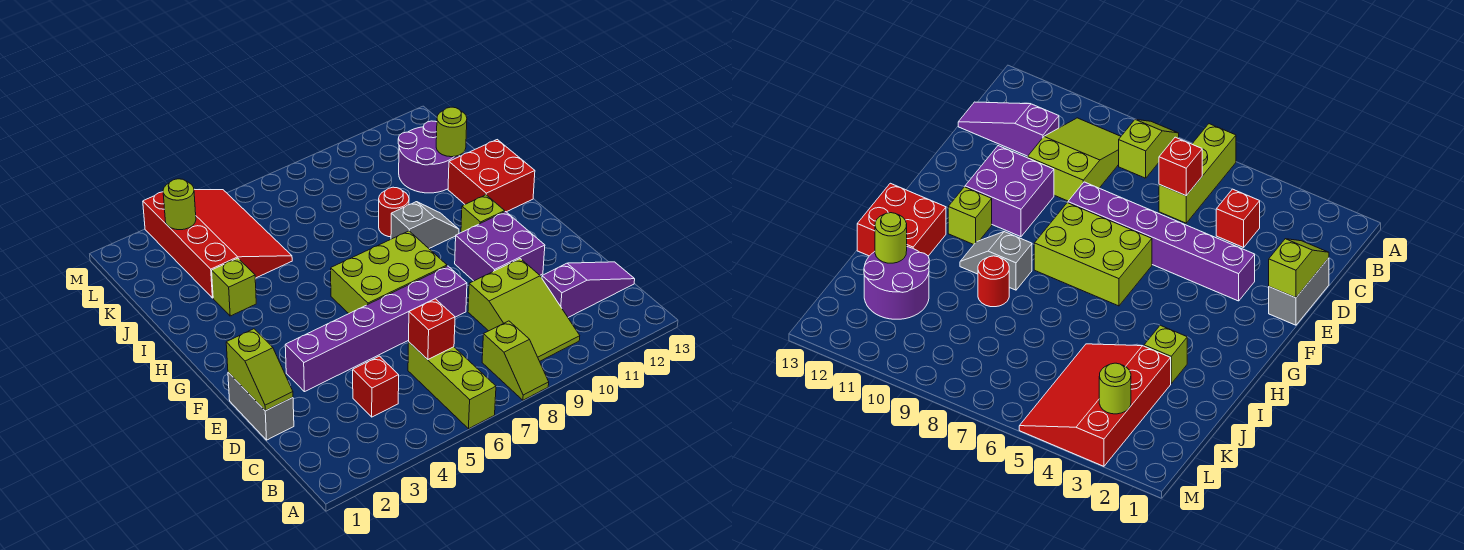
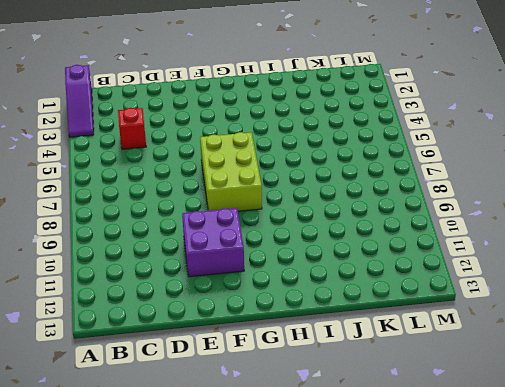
purple slope A1:A3 level 1 top 1 -> purple slope C11:C13 level 1 top 11
none -> lime brick A6:C6 level 1
none -> lime slope A8:B8 level 1 top B
none -> lime slope B9:D10 level 1 top D

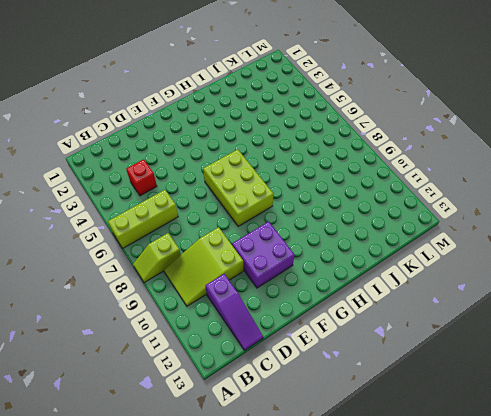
none -> grey brick D1:E1 level 1
none -> purple brick E3:E8 level 1
none -> lime brick G11 level 1

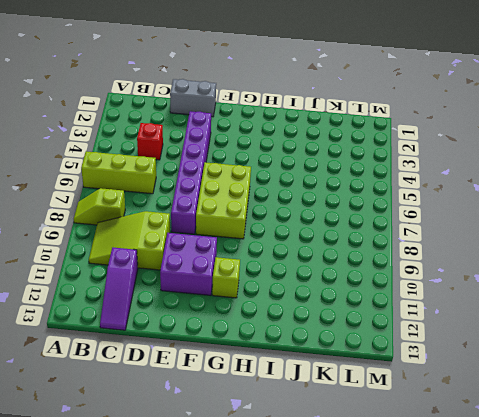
none -> grey slope H9:H10 level 1 top 9
none -> red brick H12:I13 level 1
none -> lime brick I3 level 1

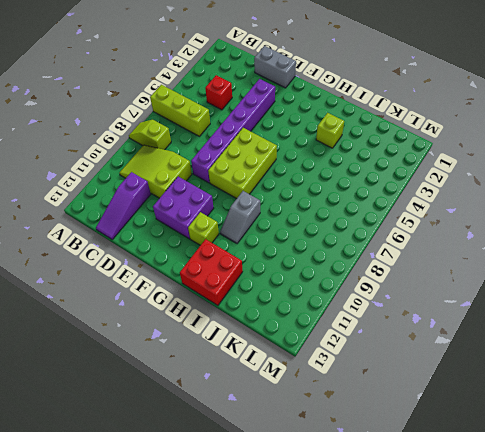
none -> red round brick I9 level 1
none -> red slope J3:M5 level 1 top 3
none -> purple round brick J11:K12 level 1

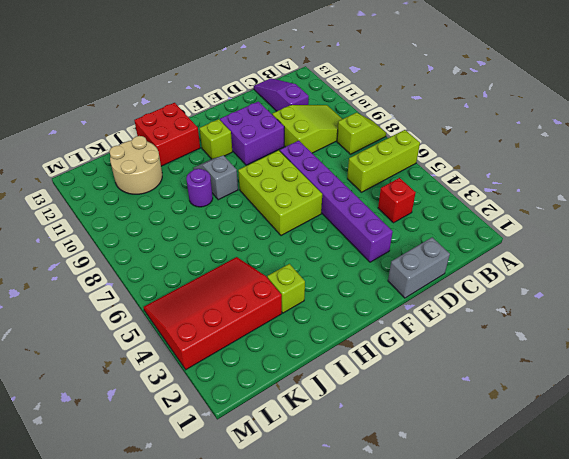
purple round brick I9 level 1 -> red round brick I9 level 1
tan round brick J11:K12 level 1 -> purple round brick J11:K12 level 1
none -> red brick C6 level 2
none -> lime slope D1:E1 level 2 top E
none -> lime round brick J12 level 2

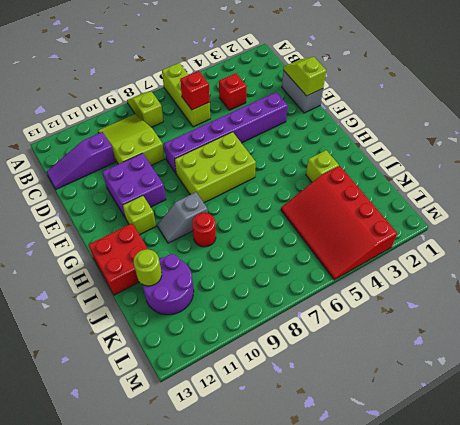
none -> lime round brick L3 level 2

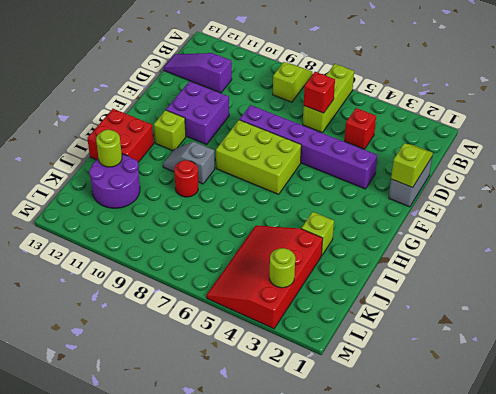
none -> lime slope B9:D10 level 1 top D

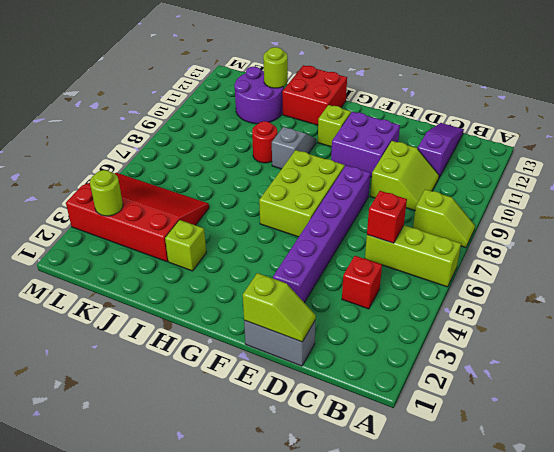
lime slope C9:D10 level 1 top D -> lime slope B9:D10 level 1 top D

